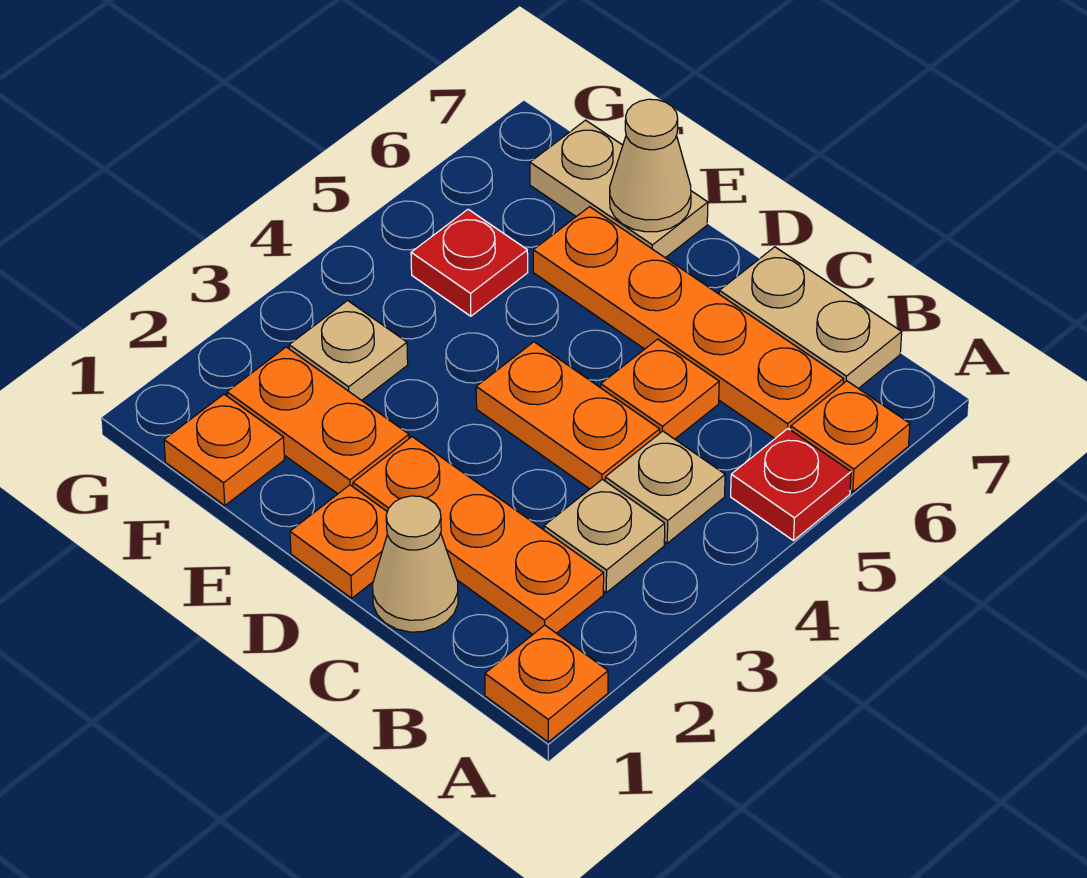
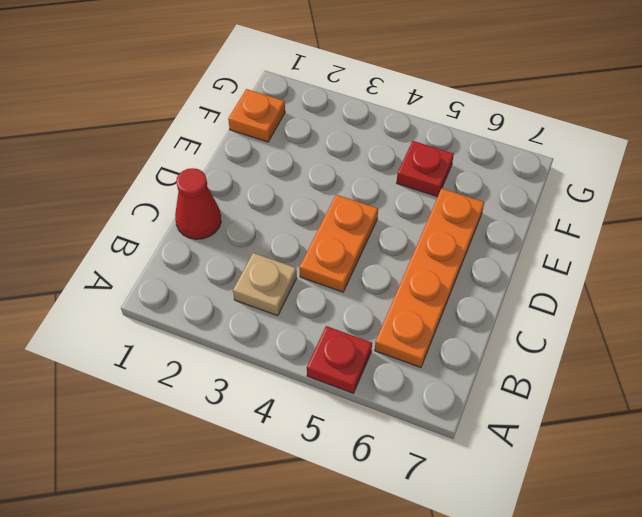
red cone C1 level 1 -> tan cone C1 level 1
none -> orange plate A1 level 1
none -> orange plate A6 level 1
none -> orange plate B2:D2 level 1

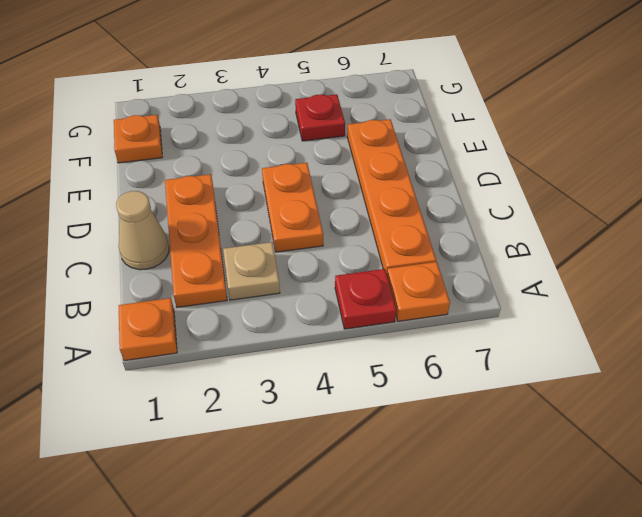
none -> tan plate B4 level 1
none -> tan plate B7:C7 level 1
none -> orange plate C5 level 1

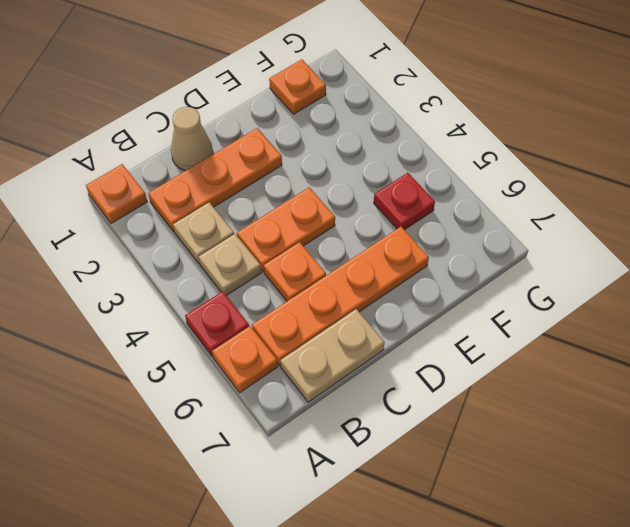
none -> orange plate D1 level 1
none -> orange plate E2:F2 level 1
none -> tan plate E7:F7 level 1

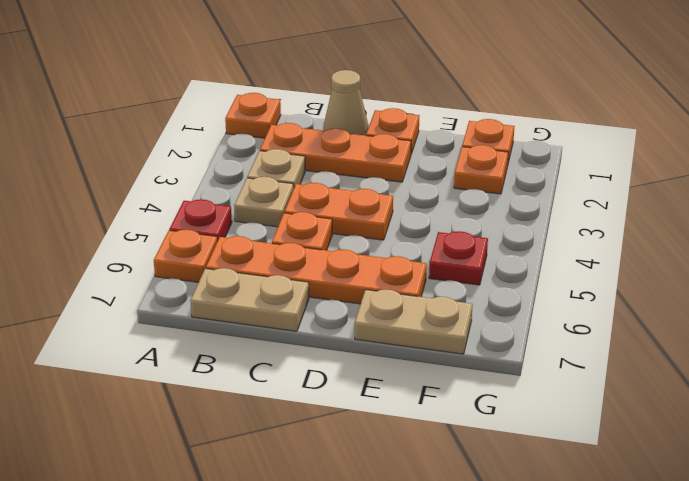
orange plate F2 level 1 -> orange plate E2:F2 level 1
none -> tan plate F3 level 1
none -> tan cone E7 level 2

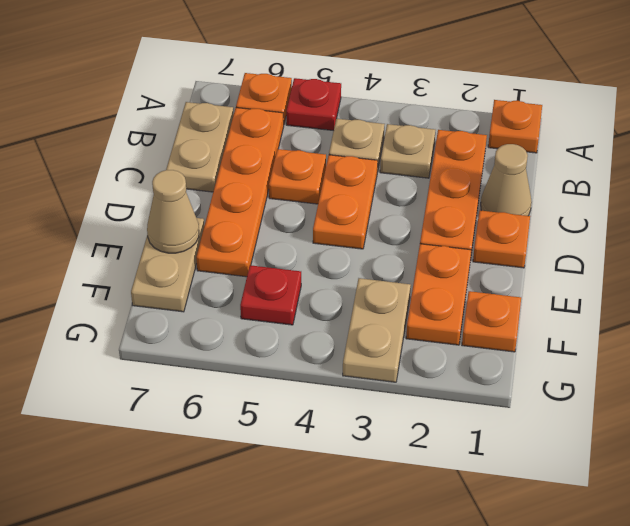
tan plate F3:G3 level 1 -> tan plate F3 level 1

